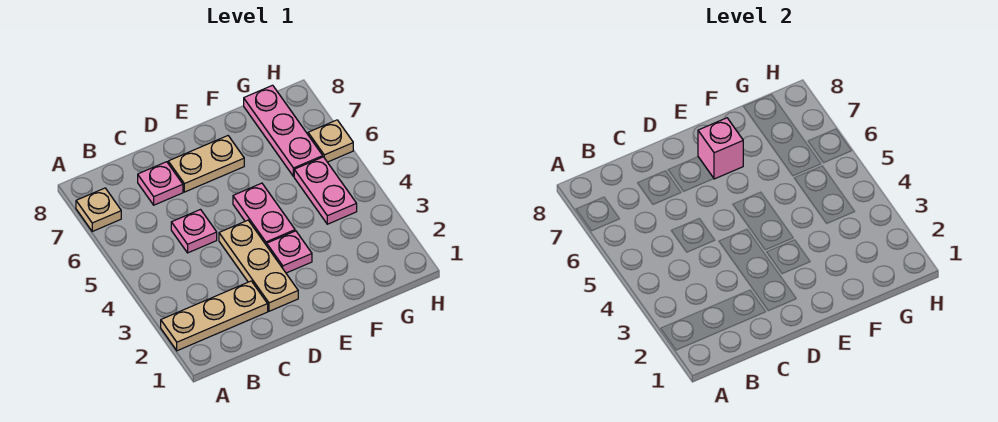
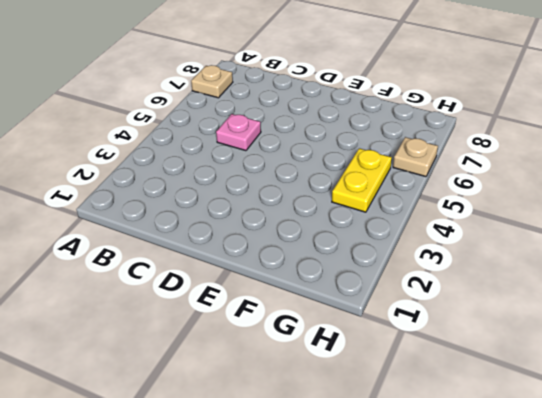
yellow plate G4:G5 level 1 -> pink plate G4:G5 level 1
none -> tan plate A2:C2 level 1
none -> pink plate C7 level 1
none -> tan plate D2:D4 level 1

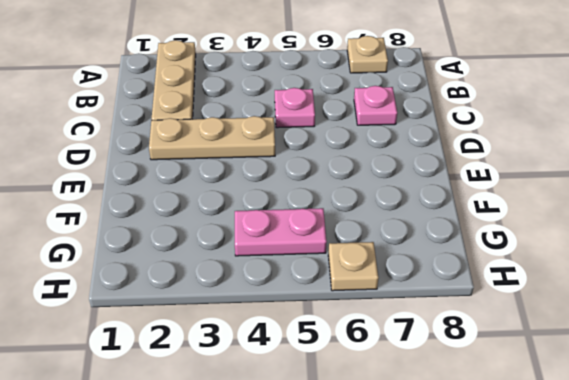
none -> tan plate D7:E7 level 1
none -> pink plate E3 level 1
none -> pink plate E4:E5 level 1

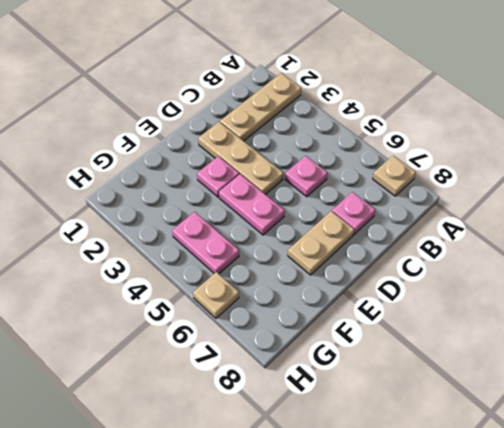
none -> pink plate G6:G8 level 1
none -> pink brick E7 level 2

